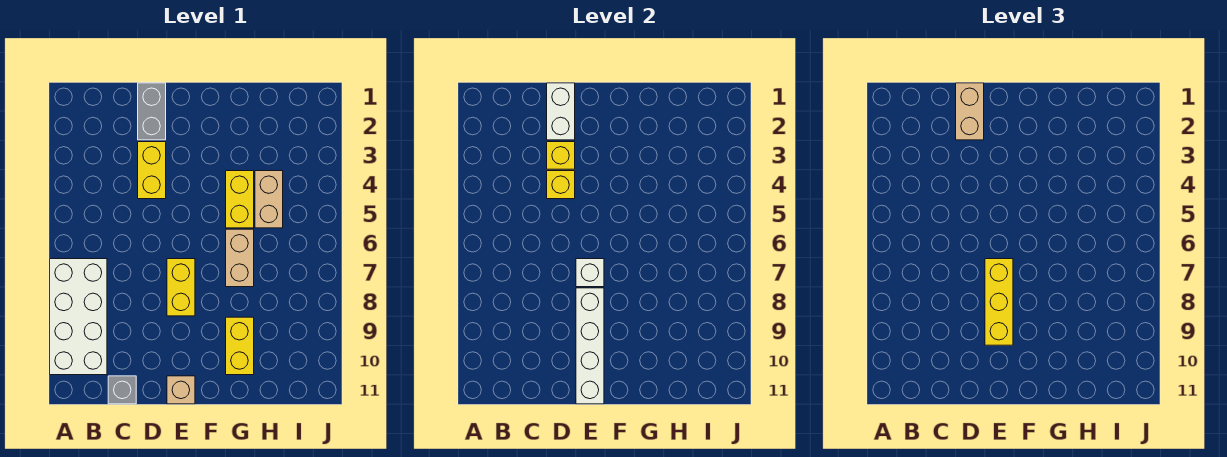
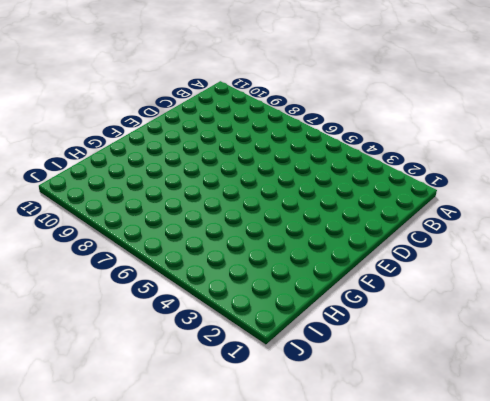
none -> white brick A7:B10 level 1
none -> grey brick C11 level 1
none -> grey brick D1:D2 level 1

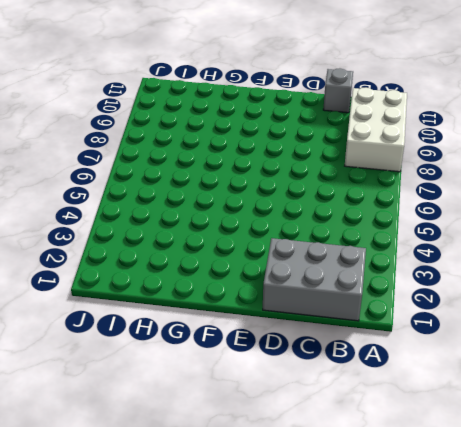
white brick A8:B10 level 1 -> white brick A7:B10 level 1
grey brick B1:D2 level 1 -> grey brick D1:D2 level 1
none -> yellow brick D3:D4 level 1
none -> yellow brick E7:E8 level 1
none -> tan brick E11 level 1

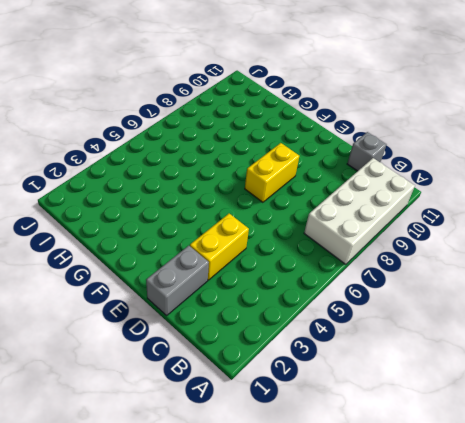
none -> tan brick E11 level 1
none -> yellow brick G4:G5 level 1
none -> tan brick G6:G7 level 1

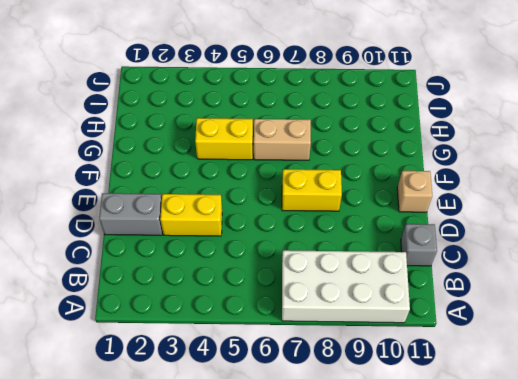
none -> yellow brick G9:G10 level 1
none -> tan brick H4:H5 level 1
none -> white brick D1:D2 level 2

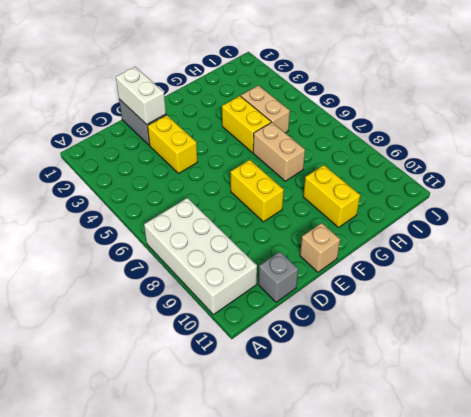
none -> yellow brick D3 level 2
none -> yellow brick D4 level 2
none -> white brick E7 level 2

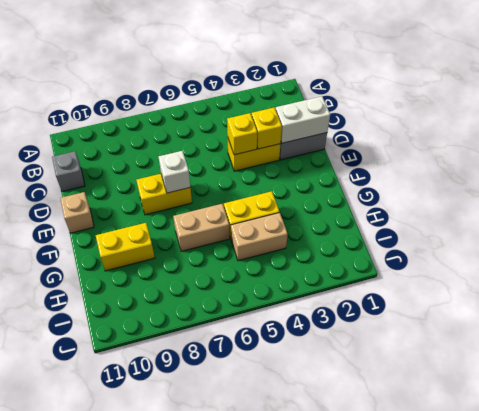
none -> white brick A7:B10 level 1
none -> white brick E8:E11 level 2
none -> tan brick D1:D2 level 3

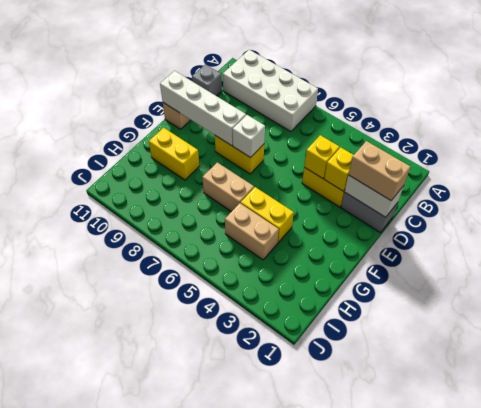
none -> yellow brick E7:E9 level 3

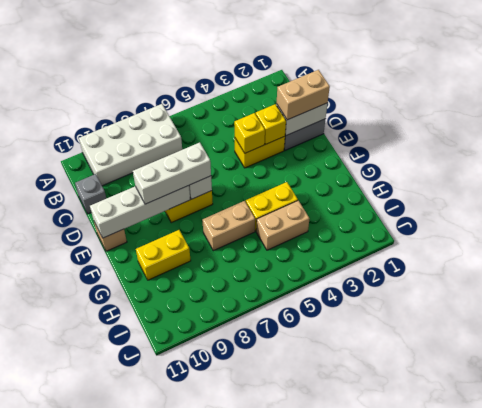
white brick E7:E9 level 3 -> yellow brick E7:E9 level 3

